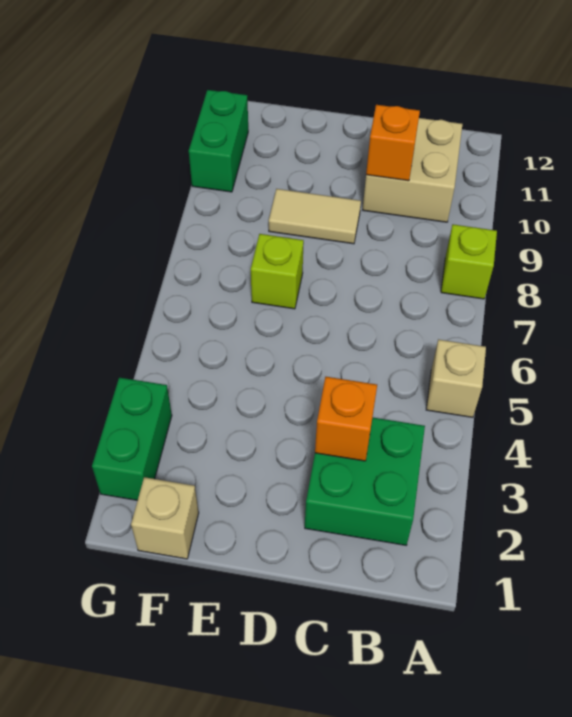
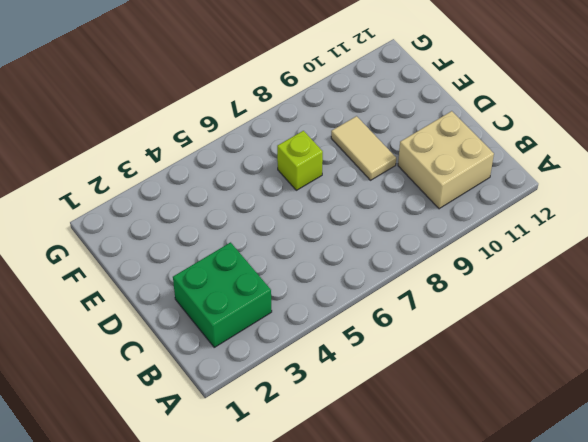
none -> tan brick A5 level 1
none -> lime brick A8 level 1

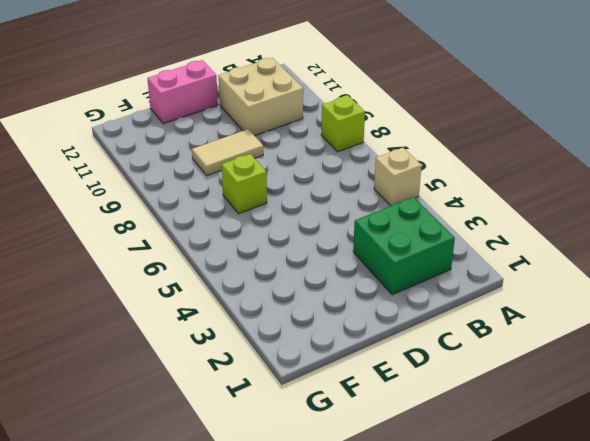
pink brick D12:E12 level 1 -> none
none -> tan brick F1 level 1
none -> green brick G2:G3 level 1

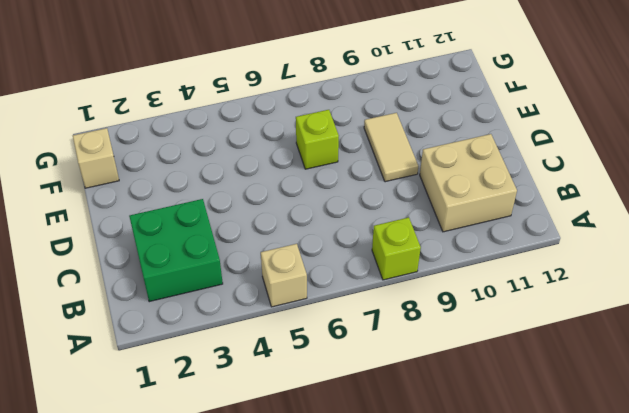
none -> green brick G2:G3 level 1
none -> green brick G10:G11 level 1

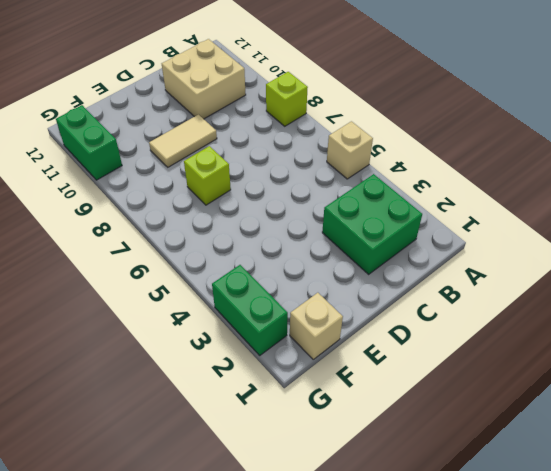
none -> orange brick C3 level 2
none -> orange brick C10 level 2

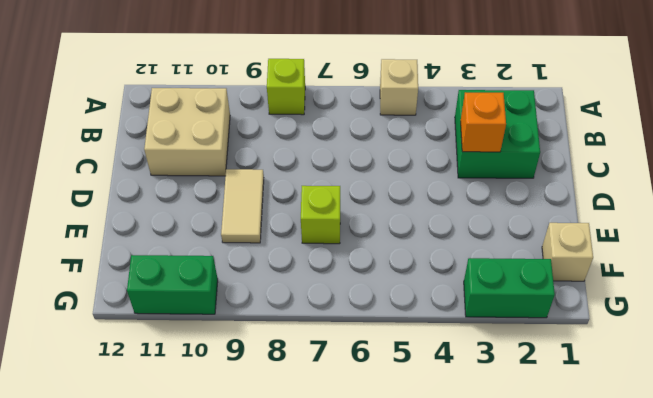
none -> orange brick C10 level 2

